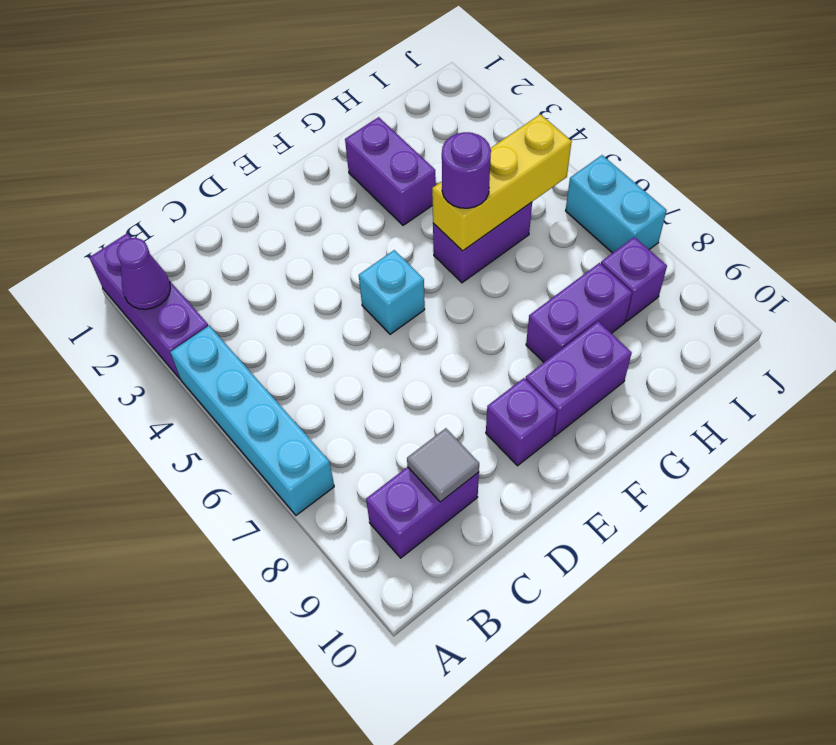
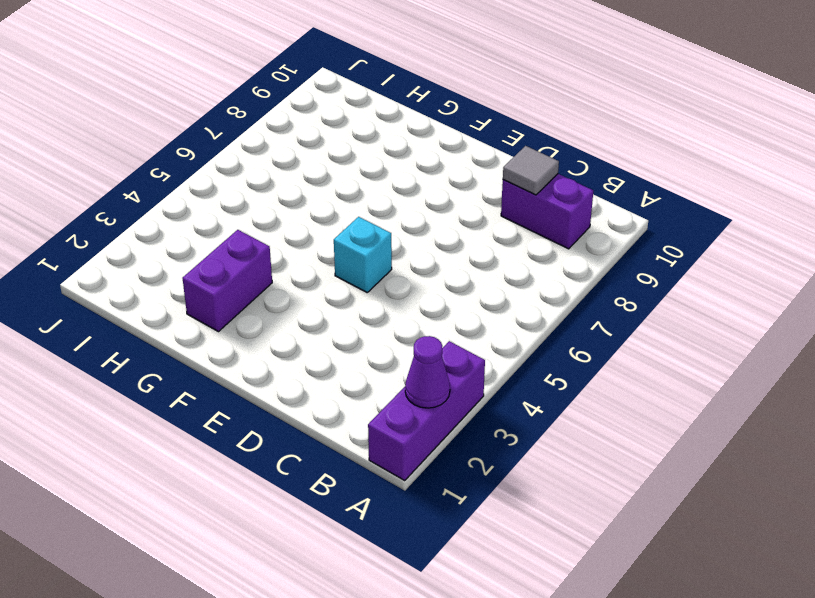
none -> cyan brick A4:A7 level 1
none -> purple brick E9 level 1
none -> purple brick F9:G9 level 1

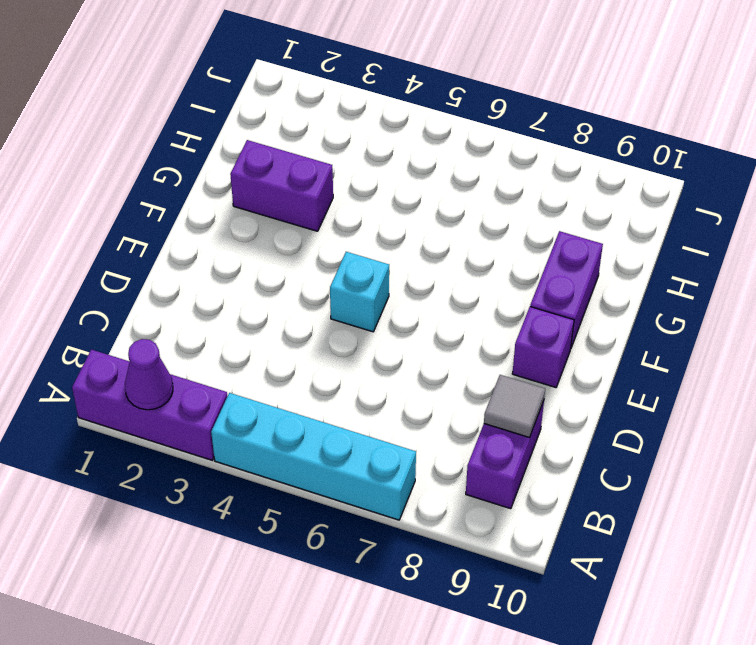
none -> purple brick G5:H5 level 1
none -> purple brick G8:H8 level 1
none -> purple brick I8 level 1

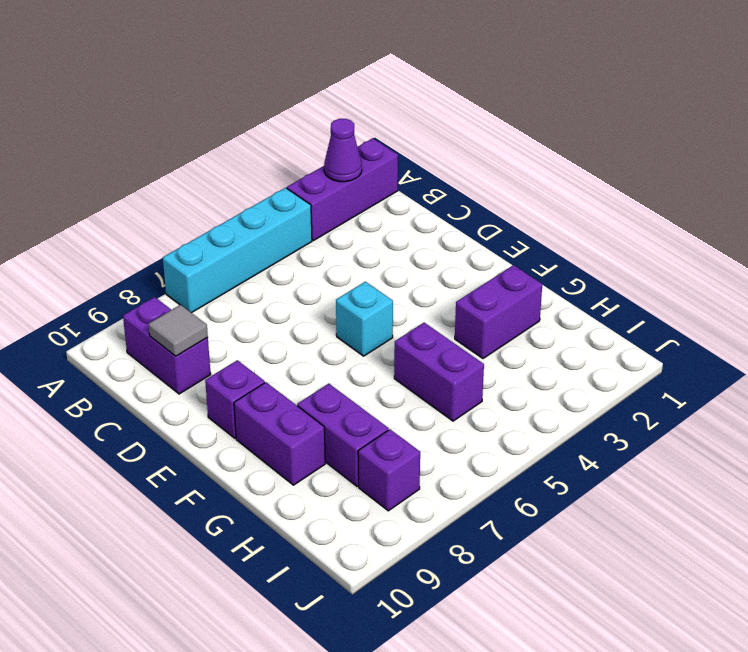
none -> cyan brick J6:J7 level 1
none -> yellow brick G5:I5 level 2
none -> purple round brick G5 level 3

